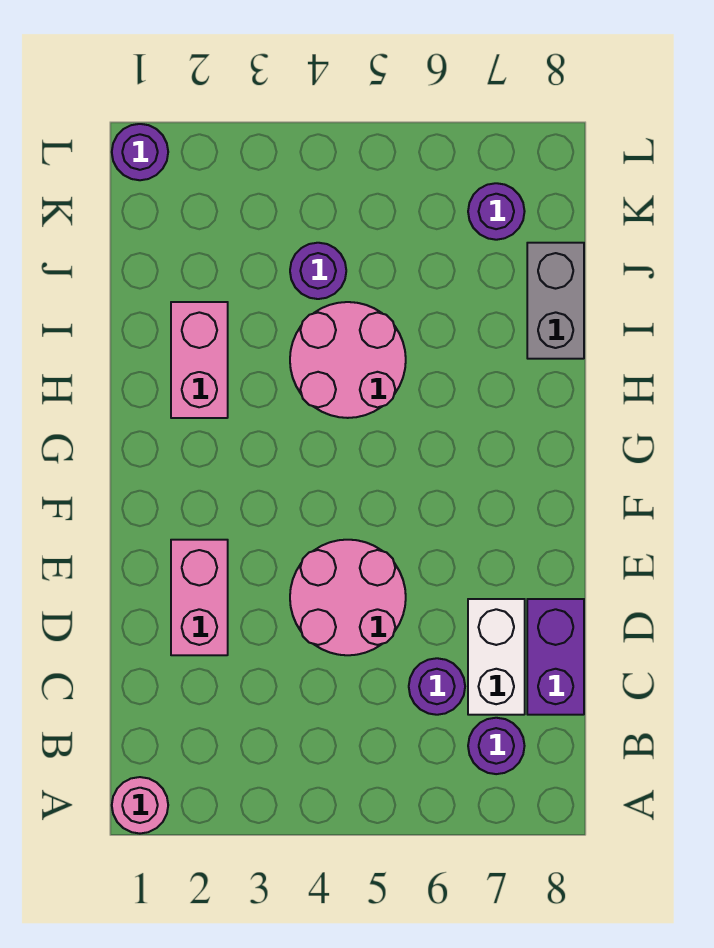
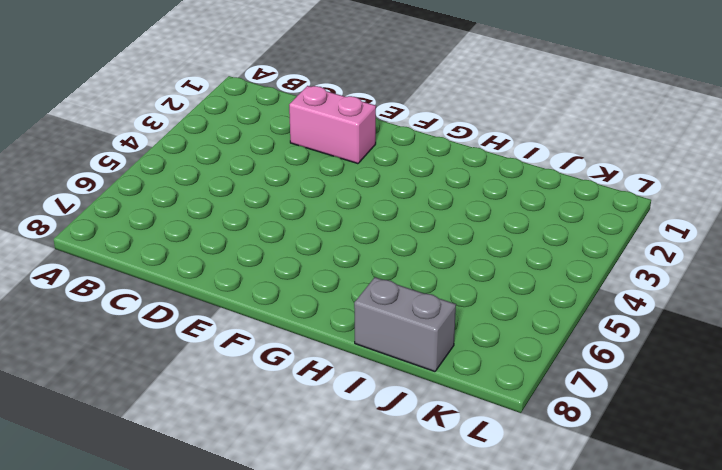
none -> pink round brick A1 level 1
none -> purple round brick B7 level 1
none -> purple round brick C6 level 1

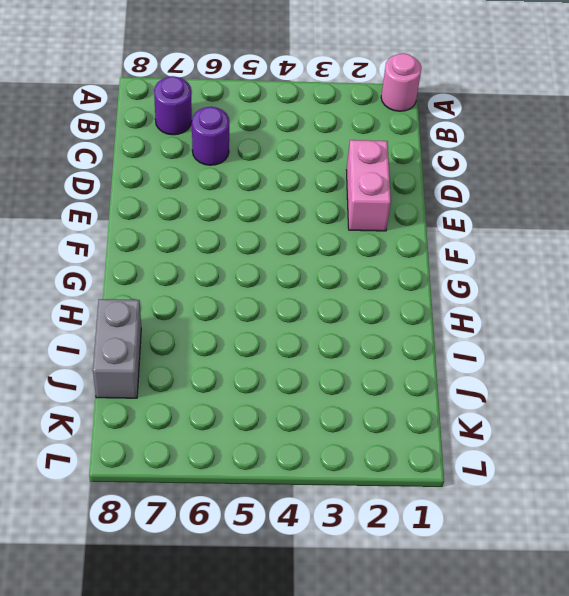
none -> white brick C7:D7 level 1
none -> purple brick C8:D8 level 1
none -> pink round brick D4:E5 level 1

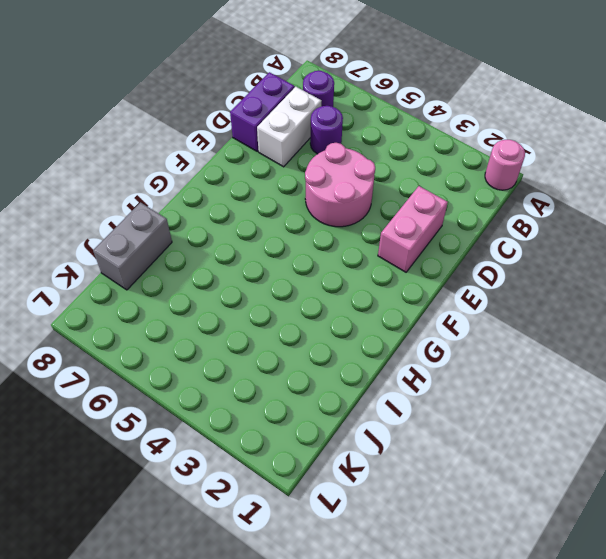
none -> pink brick H2:I2 level 1
none -> pink round brick H4:I5 level 1
none -> purple round brick J4 level 1

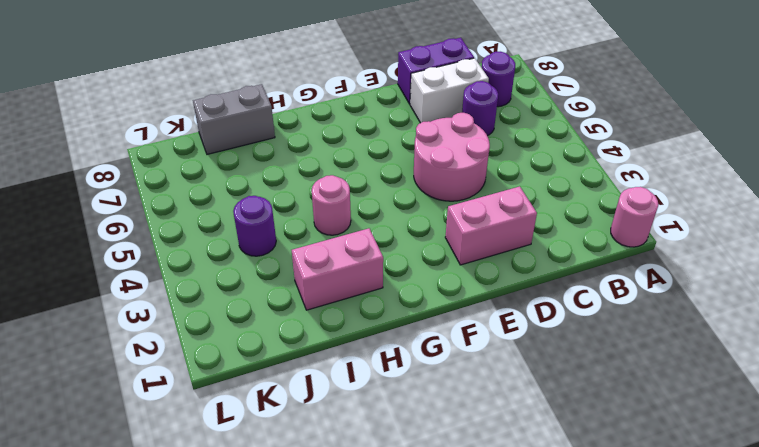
pink round brick H4 level 1 -> pink round brick H4:I5 level 1
none -> purple round brick K7 level 1
none -> purple round brick L1 level 1

